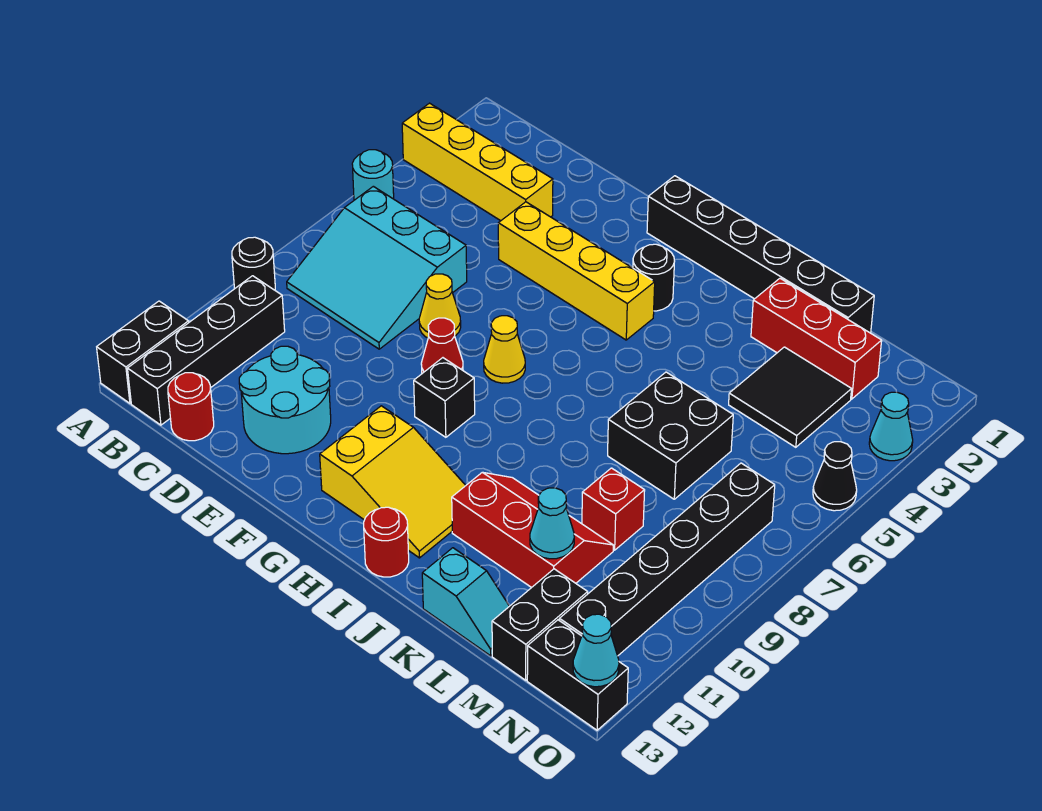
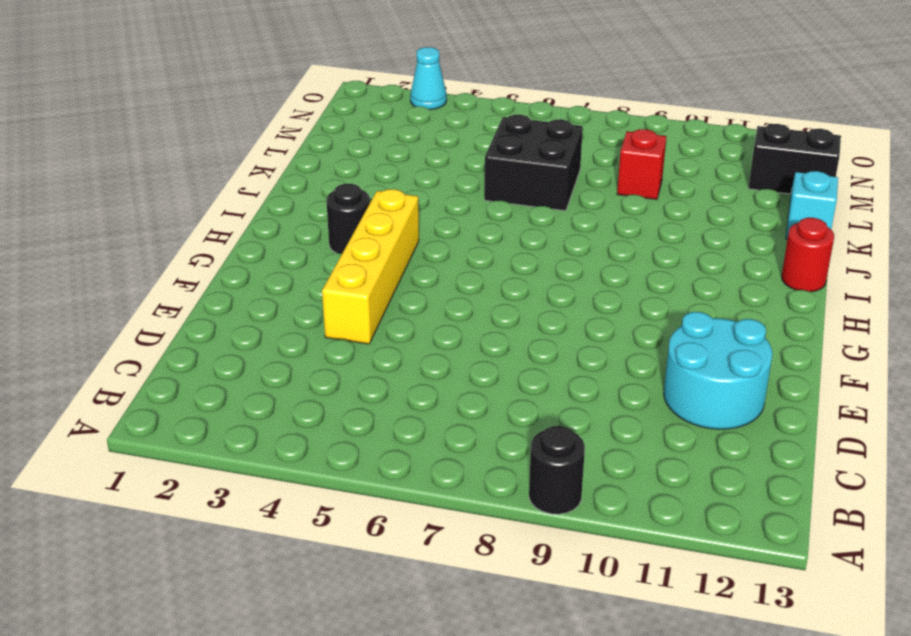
none -> yellow brick A3:D3 level 1
none -> cyan round brick A5 level 1
none -> black brick A12:A13 level 1
none -> cyan slope B6:D8 level 1 top 6

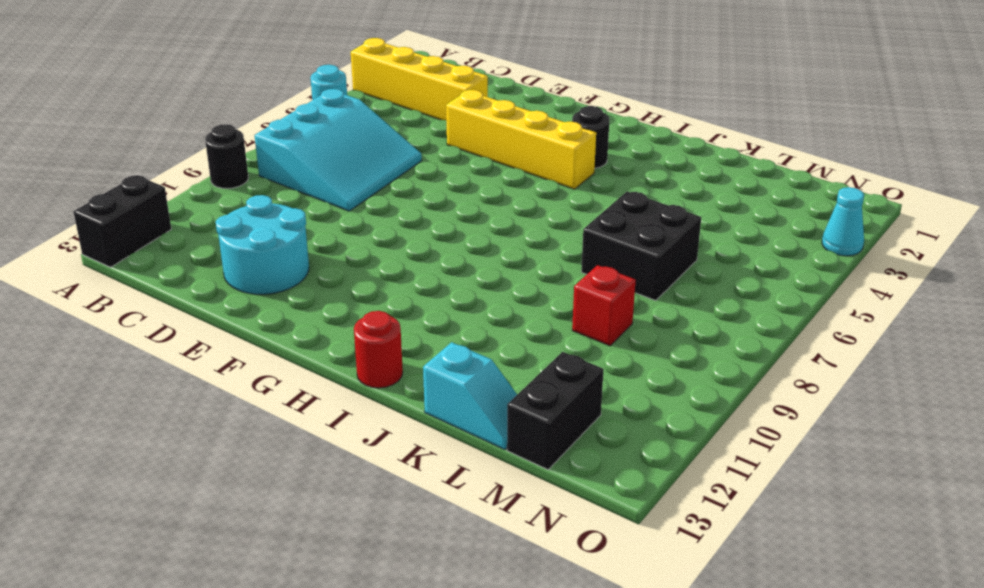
cyan slope B6:D8 level 1 top B -> cyan slope B6:D8 level 1 top 6
none -> black brick B10:B13 level 1
none -> red round brick C13 level 1
none -> yellow cone E7 level 1
none -> red cone F8 level 1

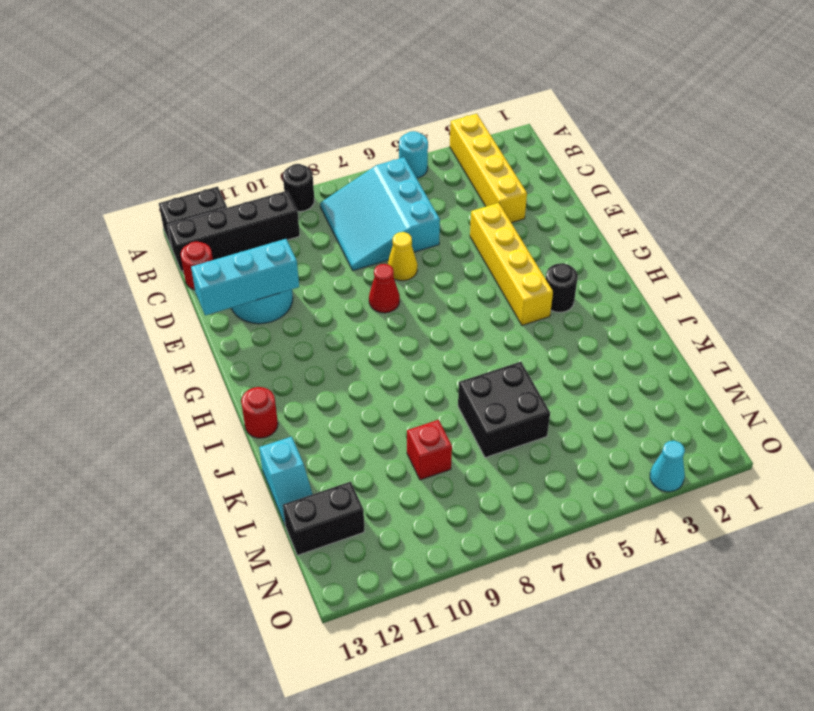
cyan brick E11:E13 level 2 -> none
none -> black brick G1:L1 level 1
none -> yellow cone G7 level 1
none -> black brick G9 level 1
none -> yellow slope G11:I12 level 1 top G

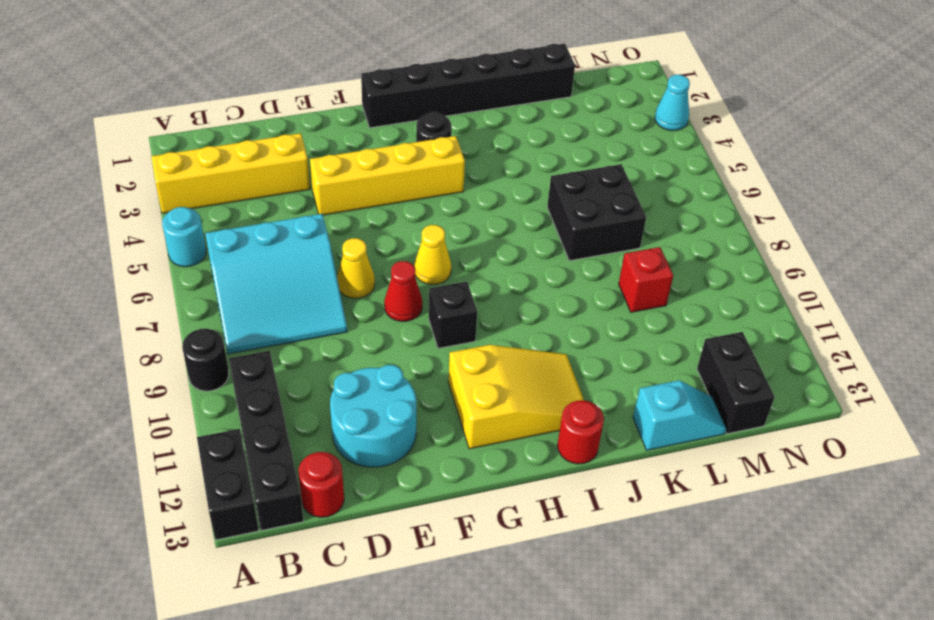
none -> red slope J10:L11 level 1 top 11
none -> red brick K2:M2 level 1
none -> black tile L3:M4 level 1
none -> black brick N7:N12 level 1

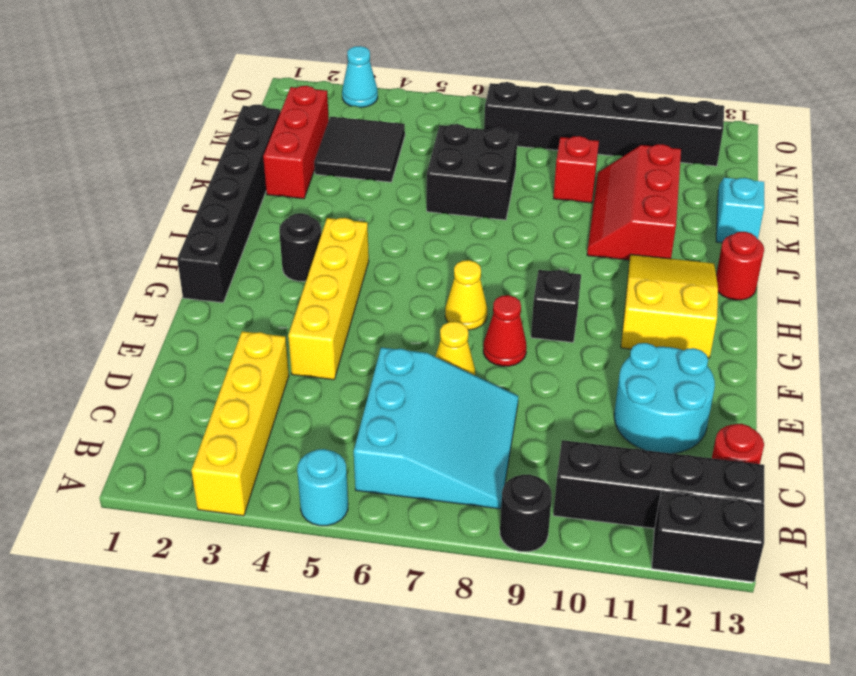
none -> black brick M12:M13 level 1
none -> black brick N13:O13 level 1
none -> black cone O5 level 1
none -> cyan cone L11 level 2

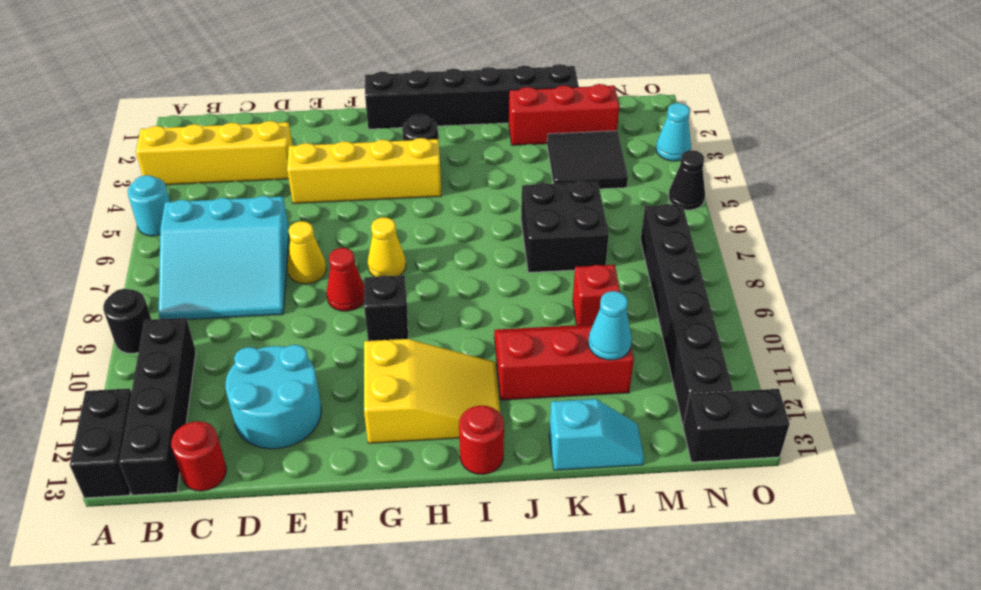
none -> black brick M12:M13 level 1
none -> cyan cone O13 level 2

